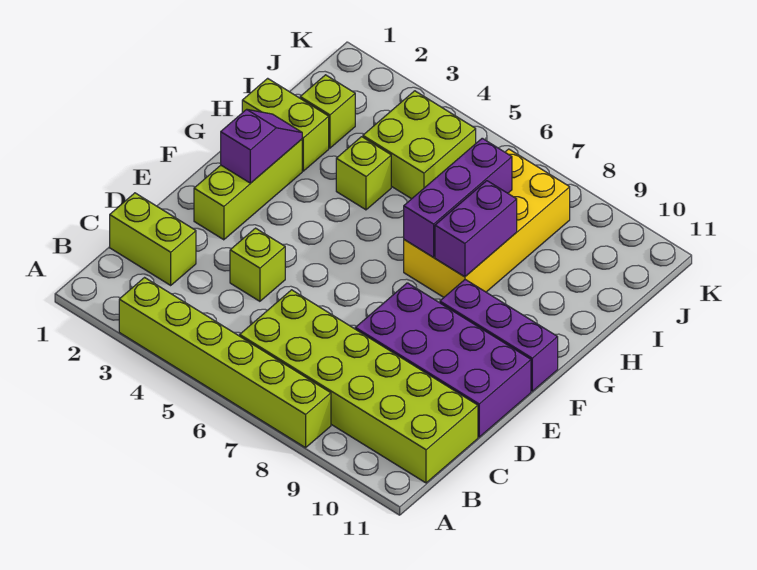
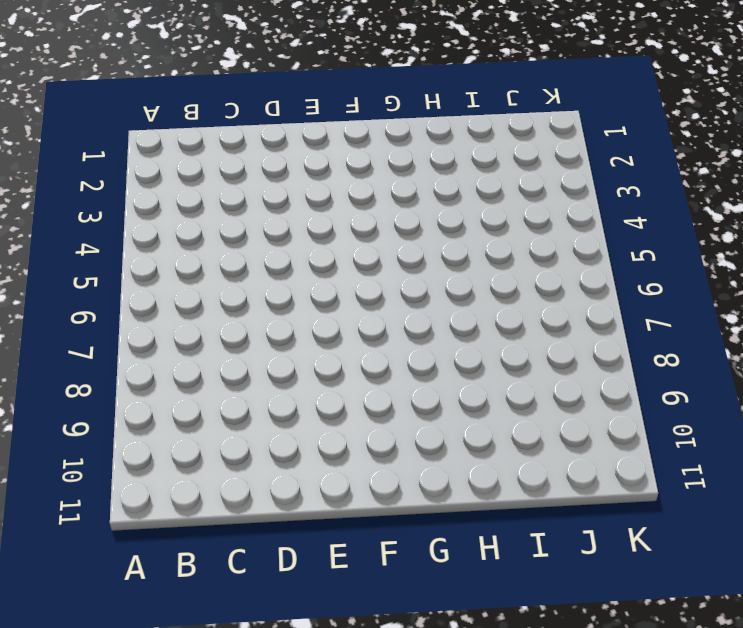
none -> lime brick A3:A8 level 1
none -> lime brick B6:C11 level 1
none -> lime brick C1:C2 level 1

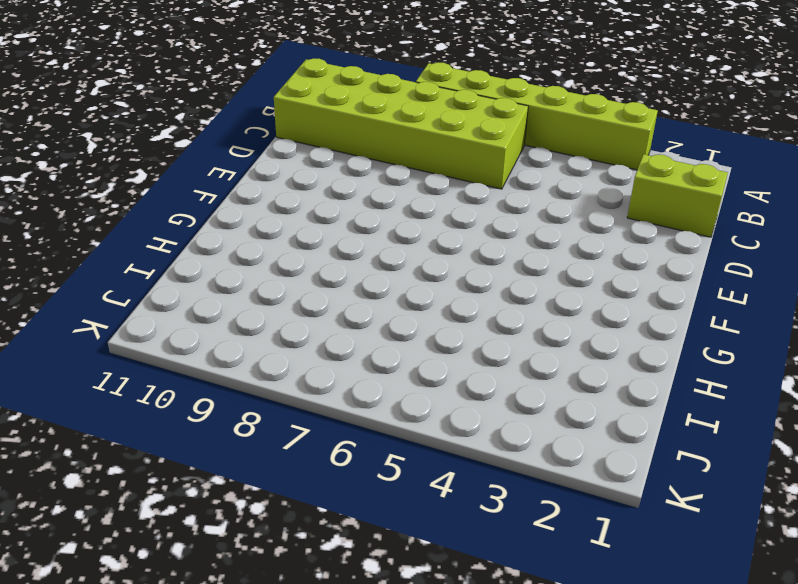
none -> lime brick D4 level 1
none -> purple brick D8:E11 level 1
none -> lime brick E2:G2 level 1

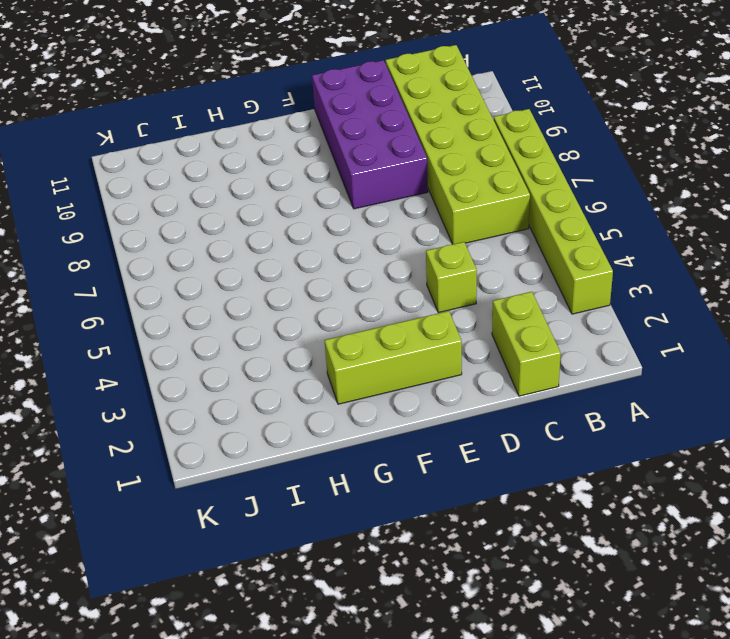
none -> purple brick F9:F11 level 1
none -> yellow brick G7:J8 level 1
none -> lime brick H1:H2 level 1

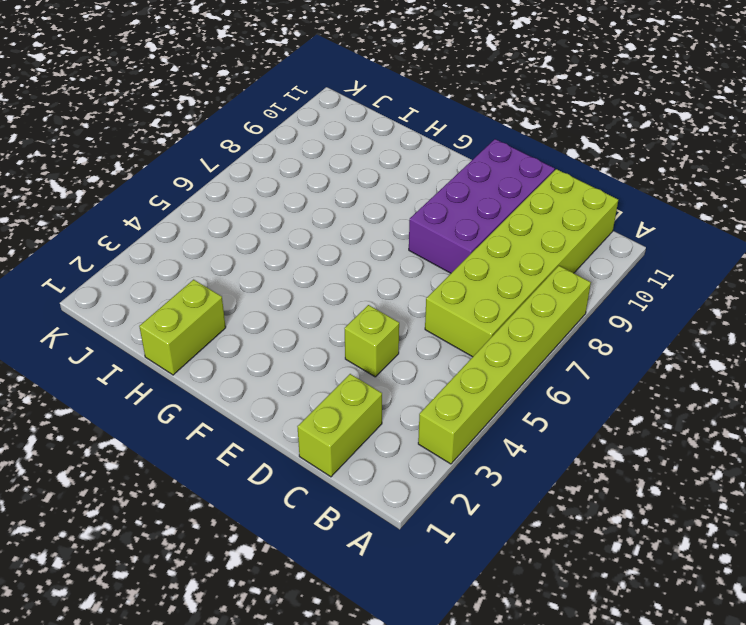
none -> lime brick E2:G2 level 1
none -> purple brick F9:F11 level 1
none -> yellow brick G7:J8 level 1

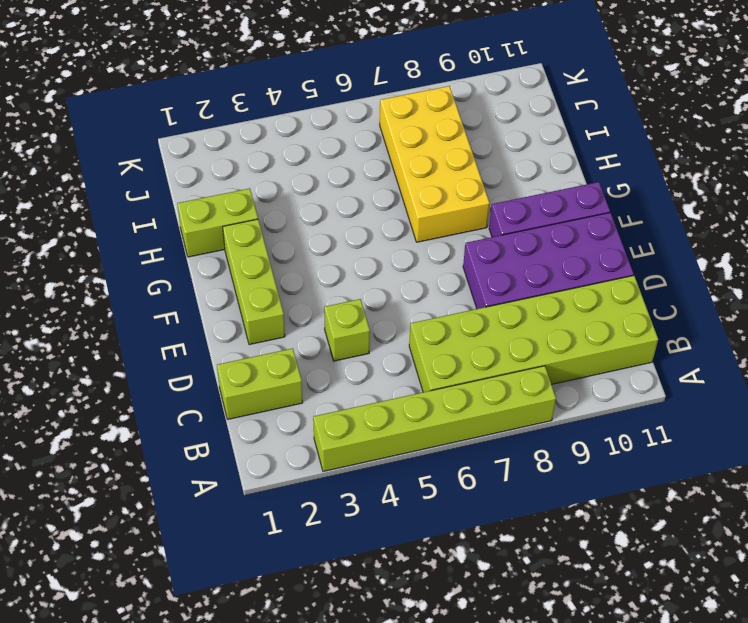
none -> lime brick H4 level 1
none -> lime brick I2 level 1
none -> lime brick I4:J5 level 1

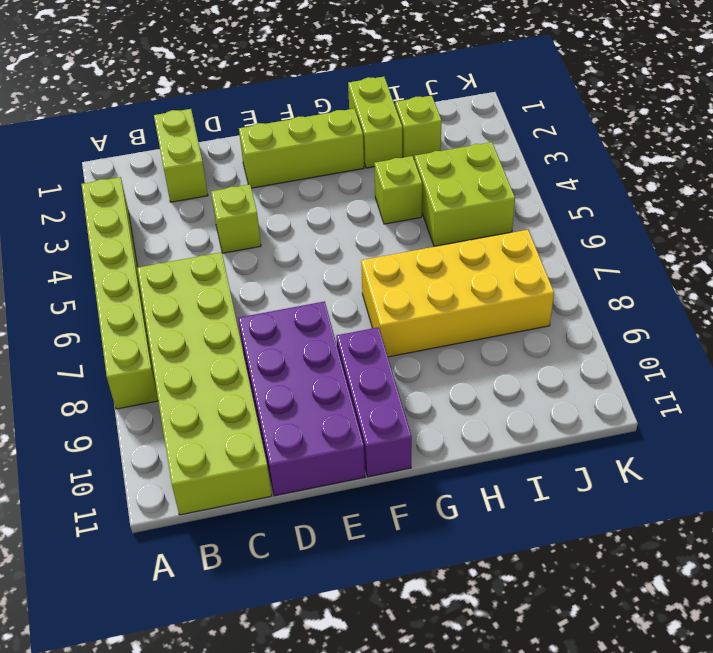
none -> purple slope F2:G2 level 2 top F
none -> purple brick G7:I7 level 2
none -> purple brick G8:H8 level 2

